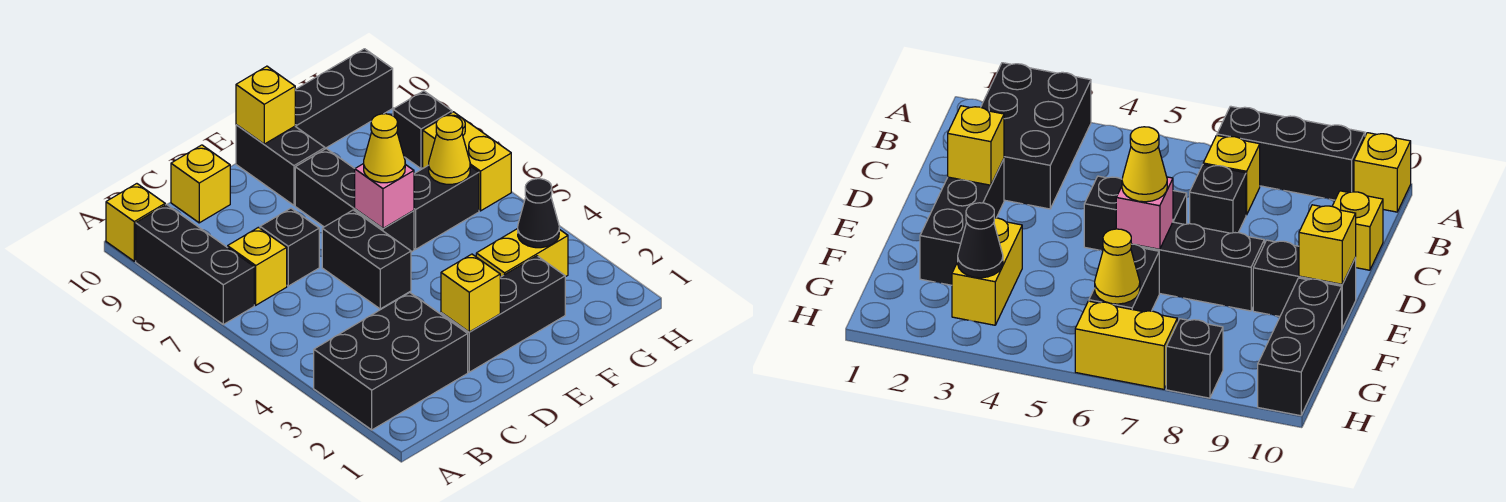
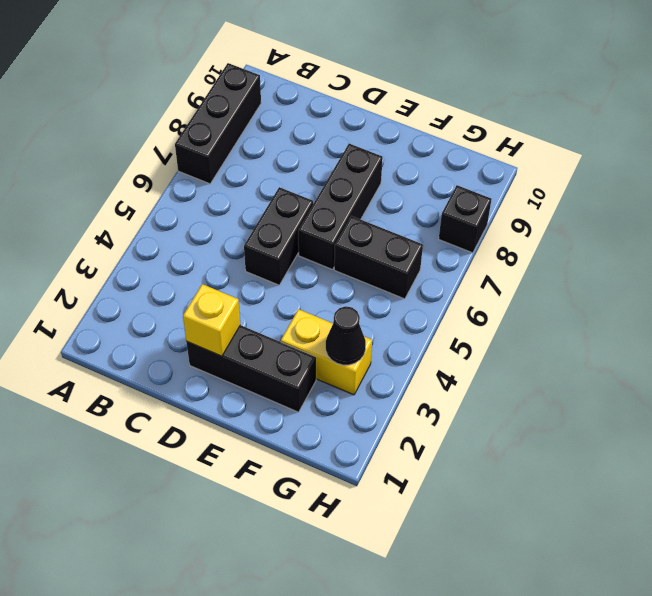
none -> black brick A2:C3 level 1
none -> yellow brick A10 level 1
none -> yellow brick B7 level 1

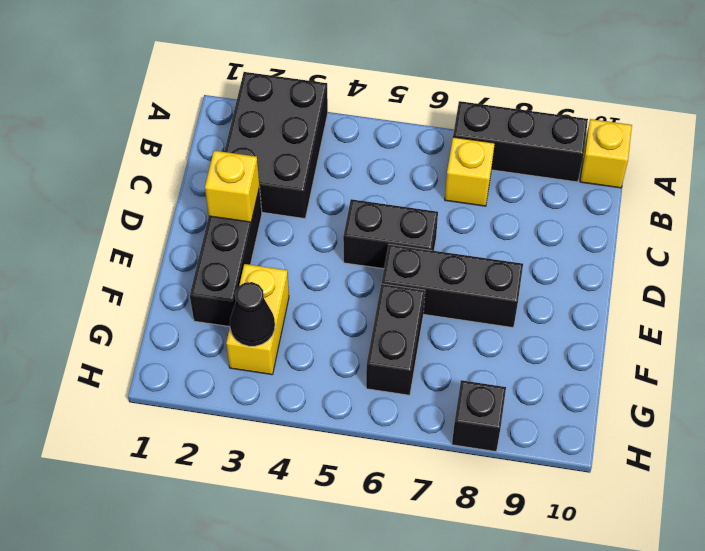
none -> black brick C7 level 1
none -> yellow brick C10 level 1
none -> black brick E9:E10 level 1

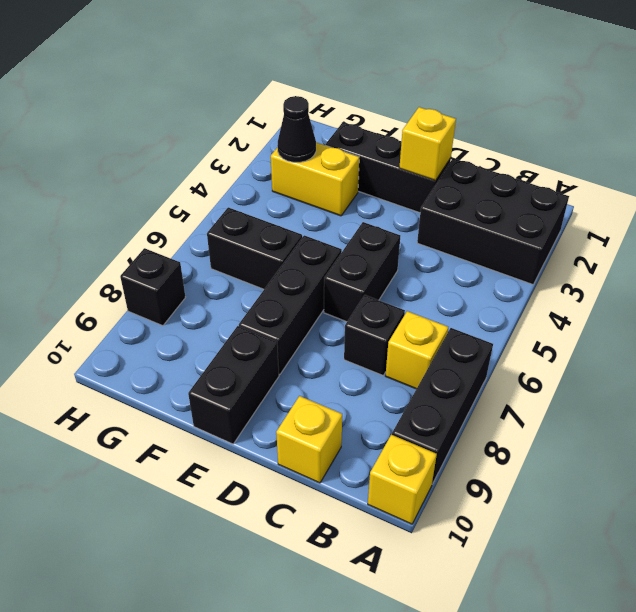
none -> black brick F10:H10 level 1
none -> yellow brick H6:H7 level 1
none -> pink brick E6 level 2

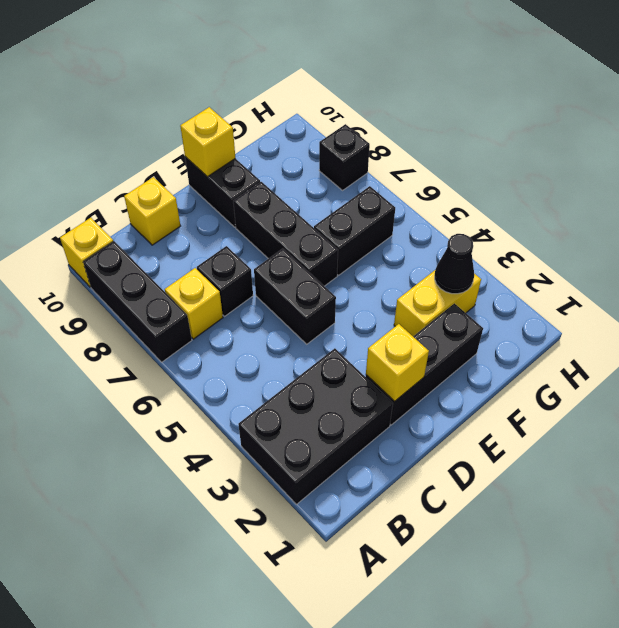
none -> black brick F10:H10 level 1
none -> yellow brick H6:H7 level 1
none -> pink brick E6 level 2

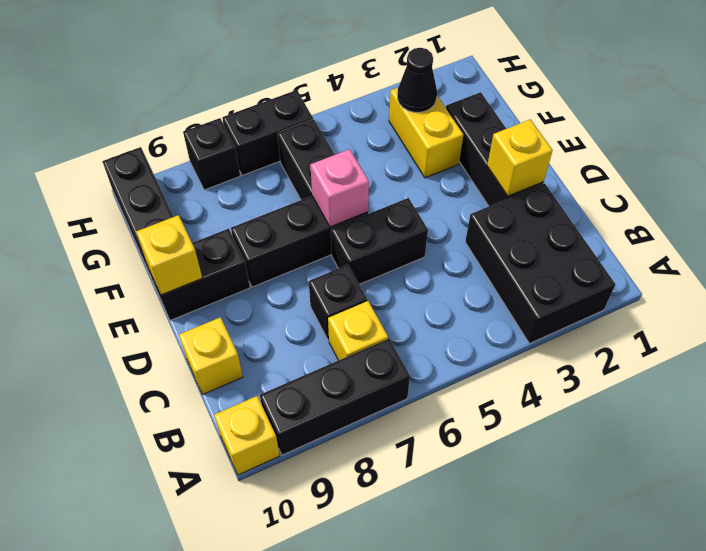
black brick H6:H7 level 1 -> yellow brick H6:H7 level 1
none -> yellow cone G6 level 2
none -> yellow cone E6 level 3

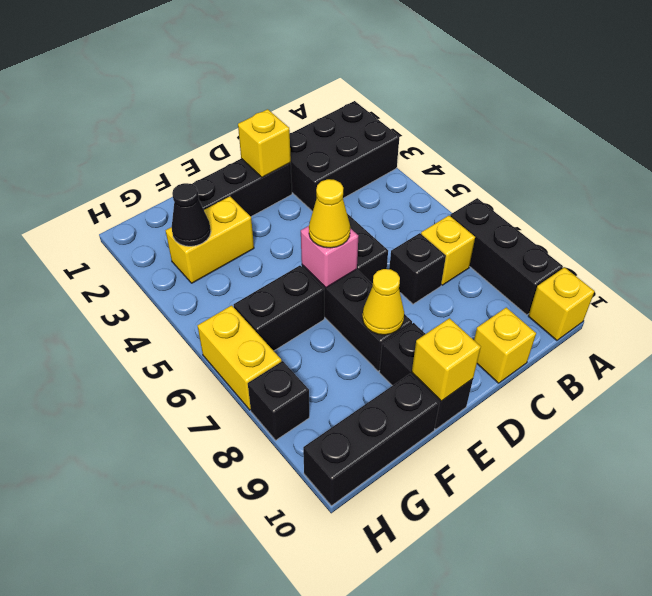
yellow cone E8 level 2 -> yellow cone G6 level 2

